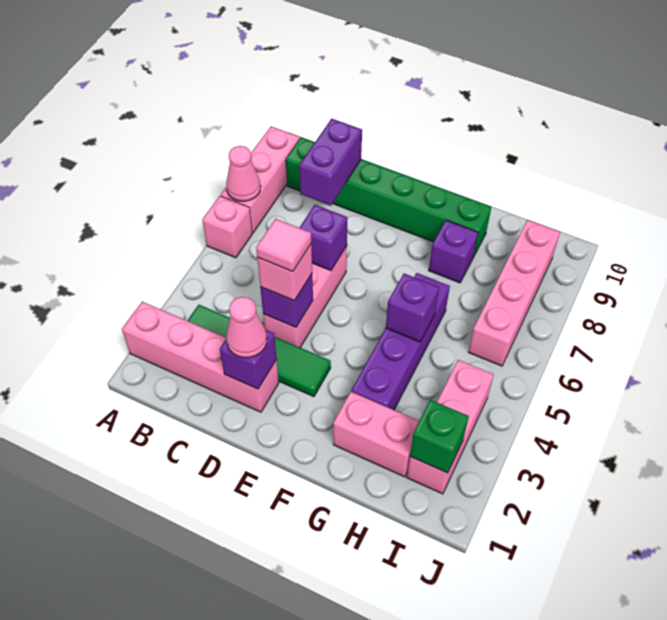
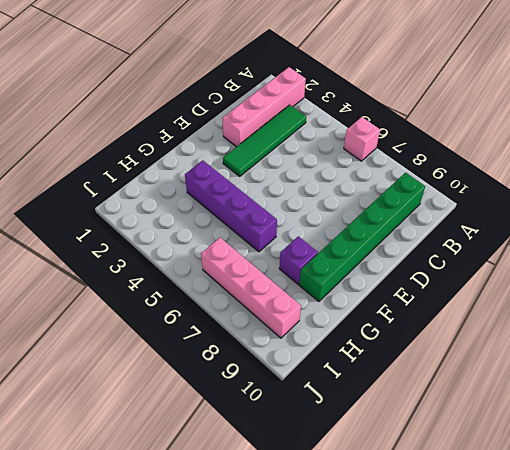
none -> pink brick A7:A9 level 1
none -> pink brick D4:D6 level 1
none -> pink brick G2:H2 level 1

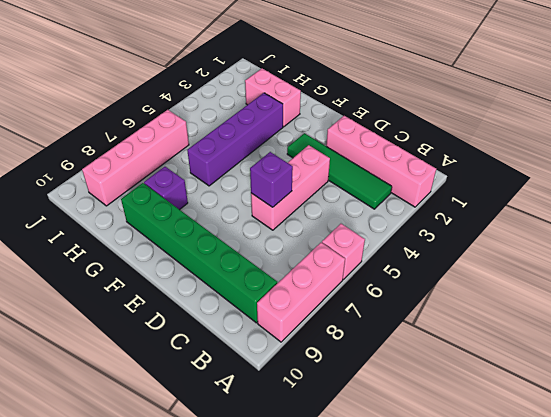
none -> pink brick I2:I4 level 1
none -> pink cone A7 level 2
none -> purple brick C8:C9 level 2

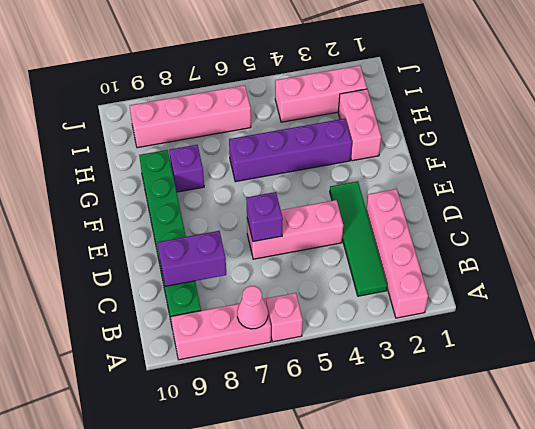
none -> purple brick D2 level 2
none -> purple brick D4 level 2
none -> purple brick G5 level 2

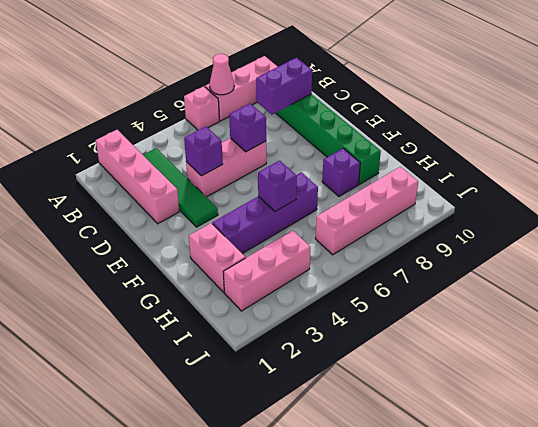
none -> purple brick D2 level 2
none -> green brick I2 level 2
none -> pink cone D2 level 3

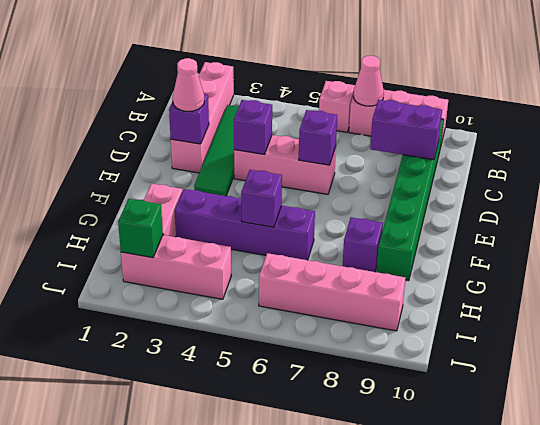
none -> pink brick D4 level 3
none -> pink tile D4 level 4

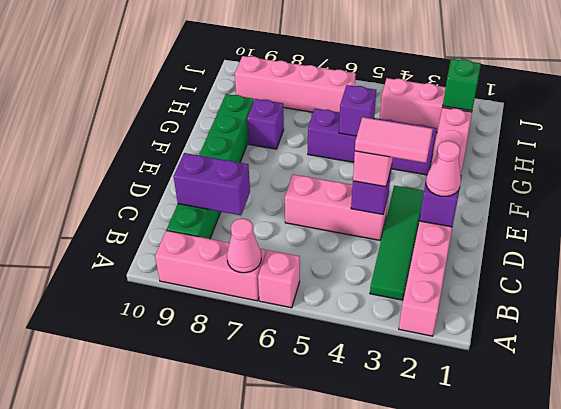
pink tile D3:D4 level 4 -> pink tile D4 level 4
none -> purple brick D6 level 2

